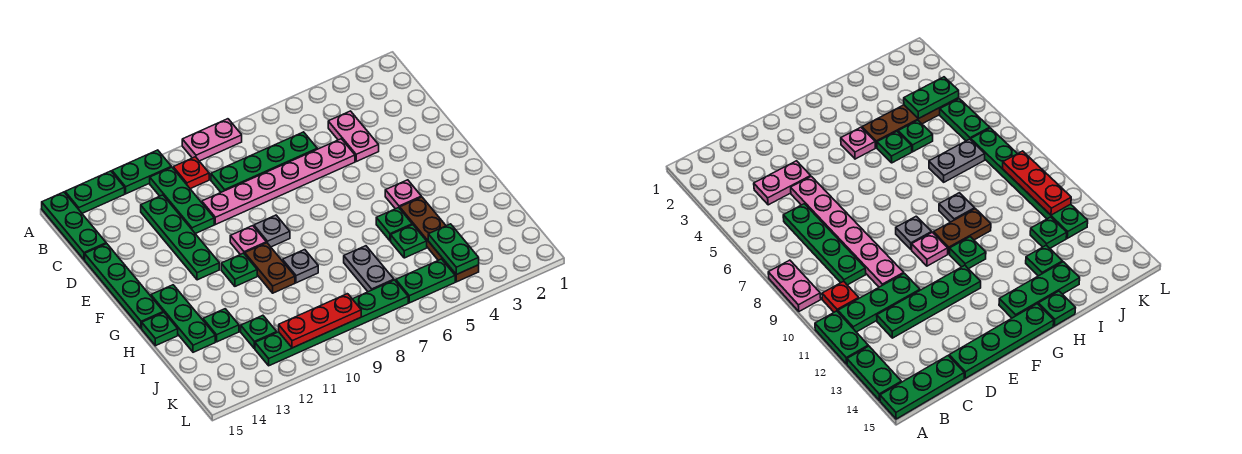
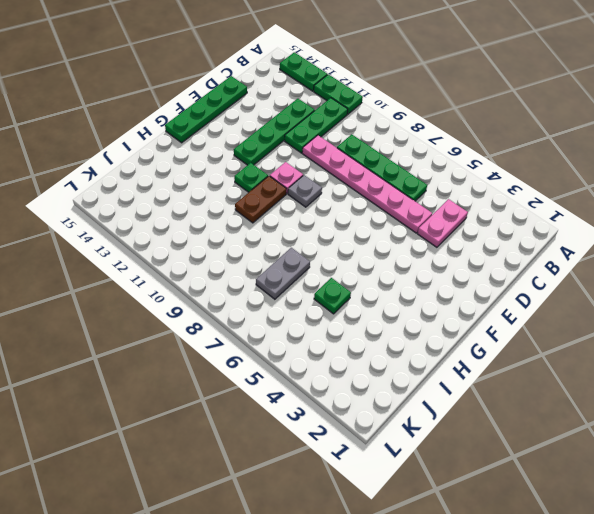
none -> pink plate A8:A9 level 1
none -> green plate A15:C15 level 1
none -> red plate B10 level 1

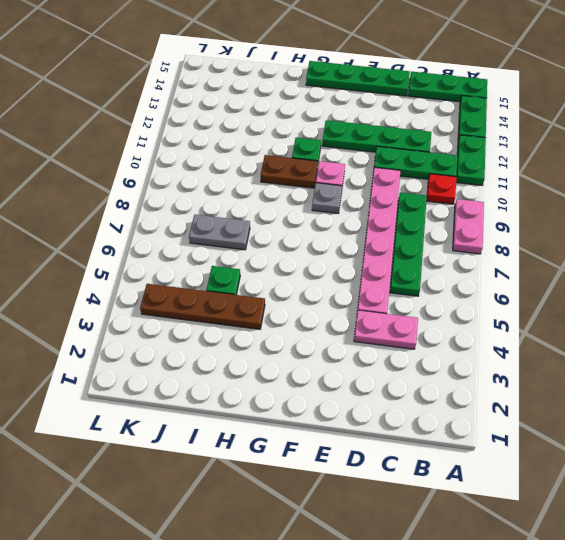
none -> pink plate G4 level 1
none -> green plate G14:I14 level 1
none -> green plate H5 level 1

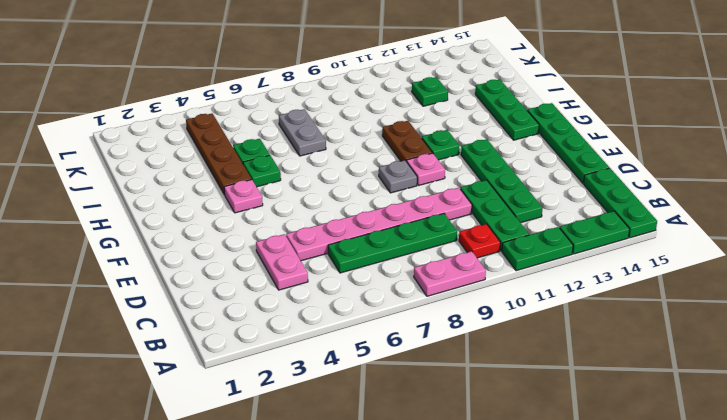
none -> grey plate H9 level 1
none -> green plate H15 level 1
none -> green plate I13 level 1

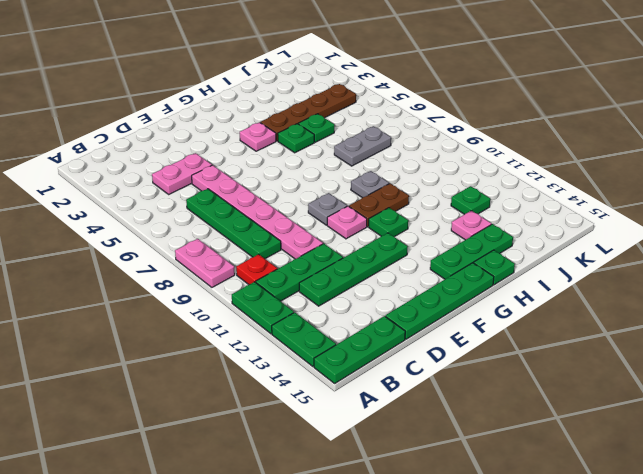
pink plate I13 level 1 -> green plate I13 level 1
none -> green plate K5:K6 level 1
none -> green plate K7:K12 level 1
none -> green plate J4:K4 level 2

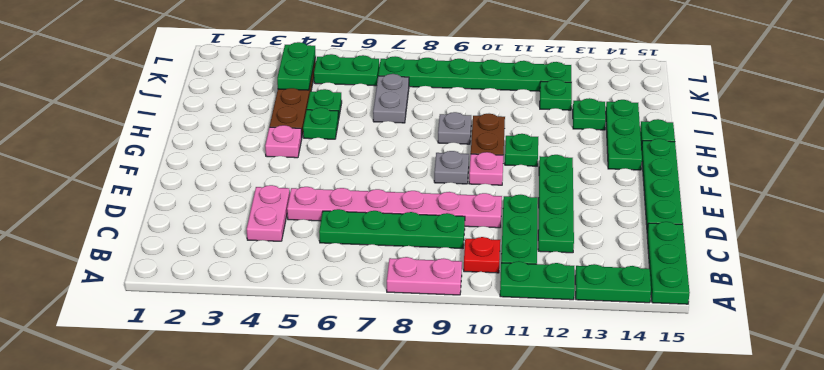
none -> red plate K9:K11 level 2

